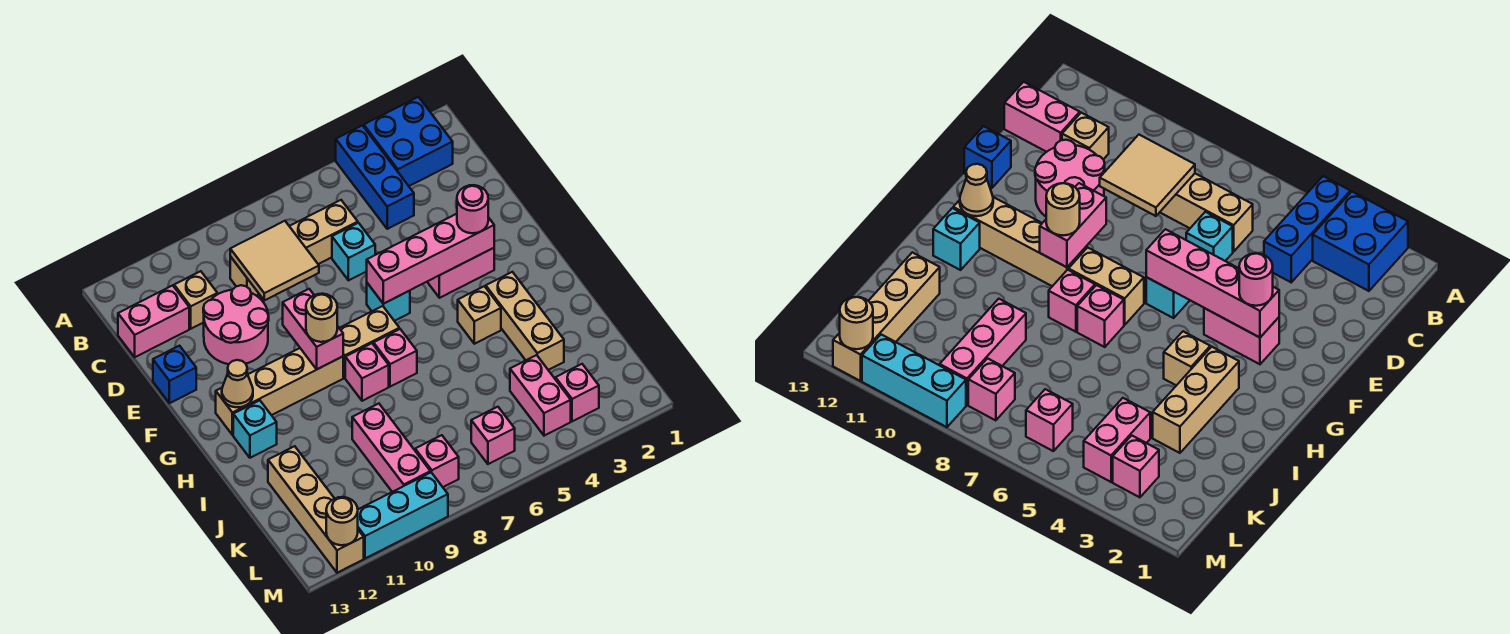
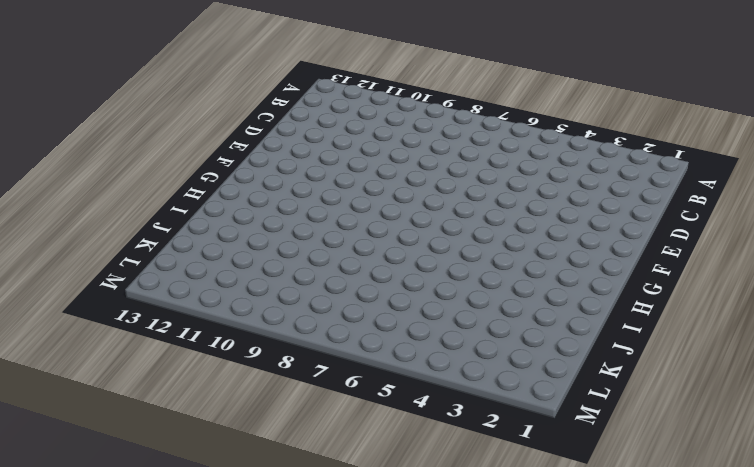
none -> blue brick A2:B3 level 1
none -> blue brick A4:C4 level 1
none -> tan brick C6:C9 level 1
none -> tan brick C11 level 1

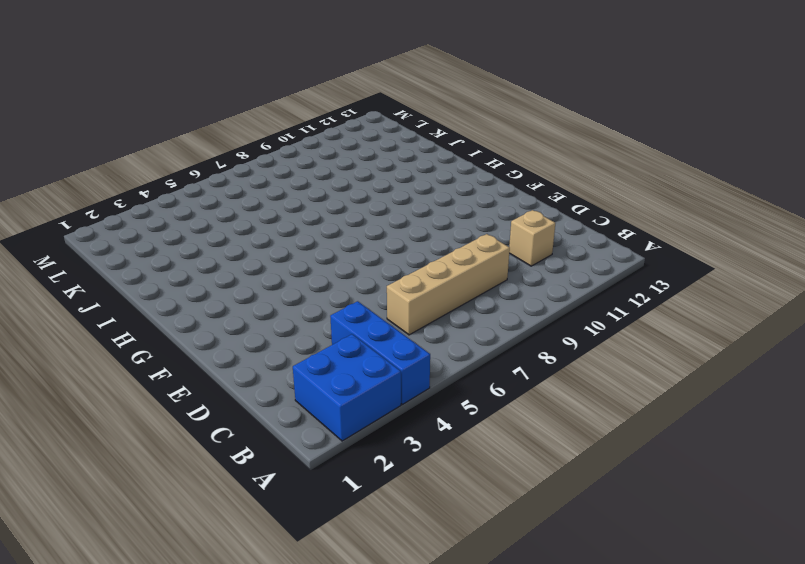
none -> pink brick C12:C13 level 1
none -> cyan brick D6 level 1
none -> pink round brick D10:E11 level 1
none -> blue brick E13 level 1

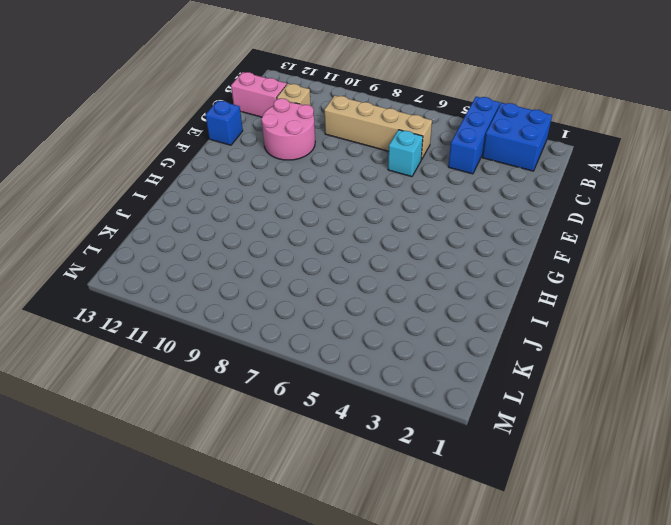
none -> pink brick F3:F4 level 1
none -> cyan brick F6 level 1
none -> tan brick G7:G8 level 1
none -> tan brick G9:G12 level 1

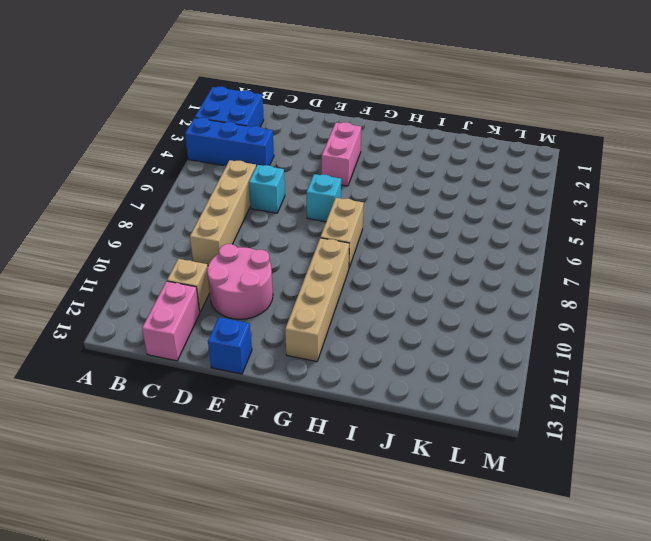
none -> tan brick H3:J3 level 1
none -> tan brick H4 level 1
none -> pink brick H7 level 1
none -> pink brick H8 level 1

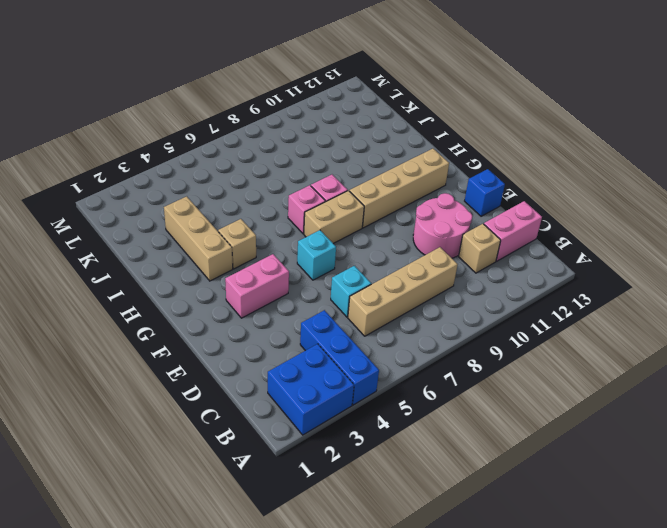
none -> cyan brick H12 level 1
none -> pink brick J9:L9 level 1
none -> tan brick J12:M12 level 1
none -> pink brick K4:L4 level 1

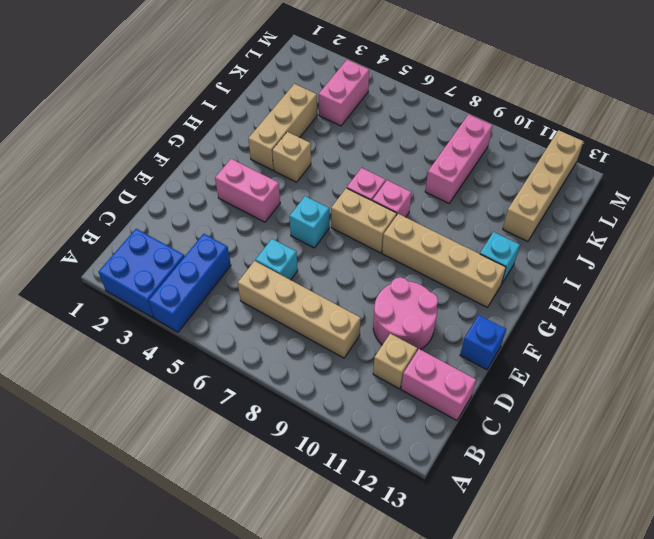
none -> pink brick L3 level 1
none -> pink brick L6 level 1
none -> pink brick L8 level 1
none -> cyan brick M9:M11 level 1

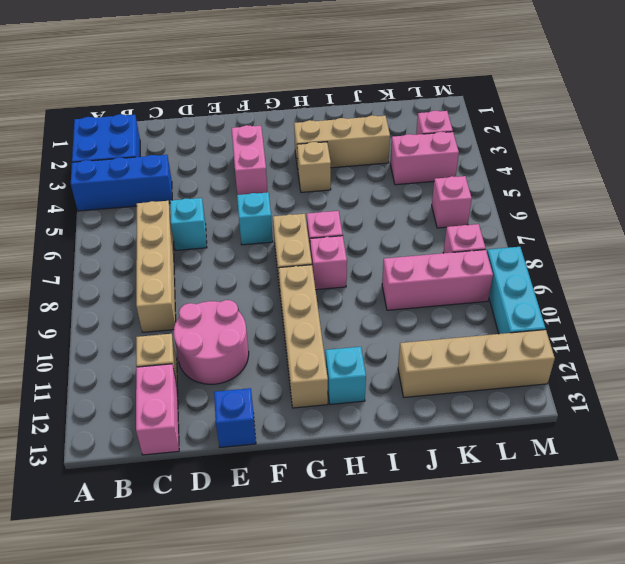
none -> tan tile C8:D9 level 2
none -> pink brick F3:F6 level 2
none -> pink brick F9:G9 level 2
none -> tan cone G12 level 2

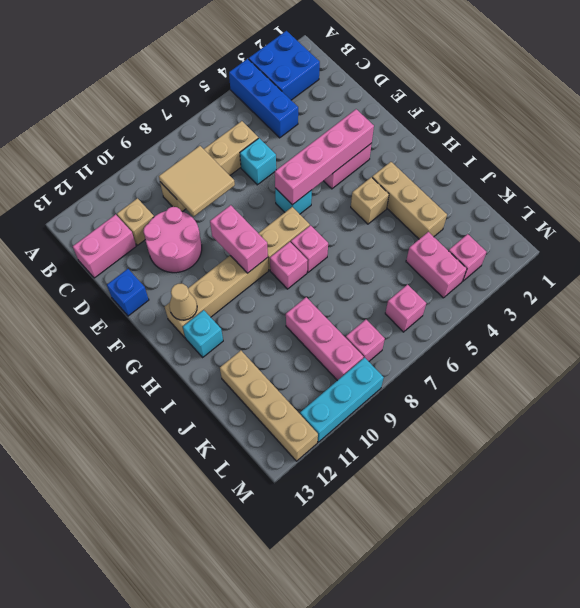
none -> tan round brick M12 level 2
none -> pink round brick F3 level 3
none -> tan round brick G9 level 3

